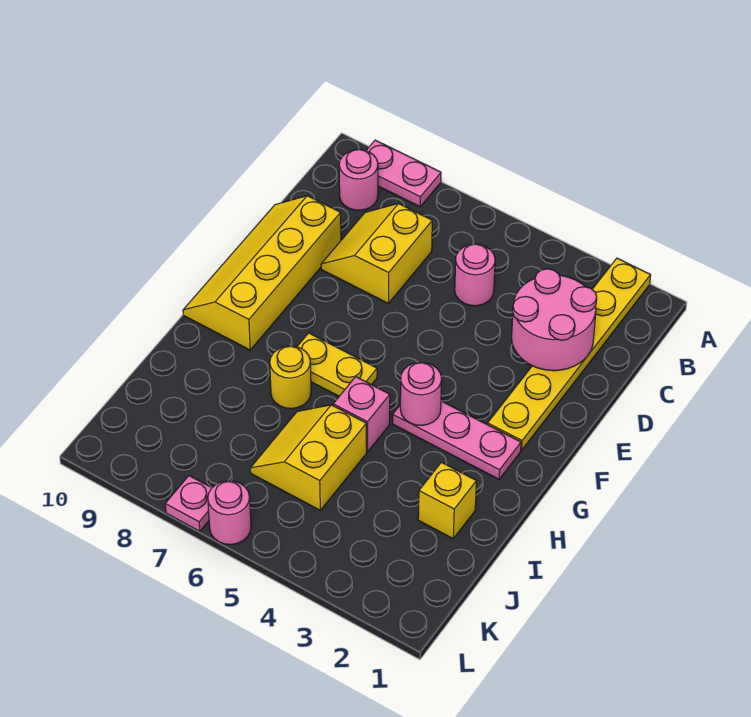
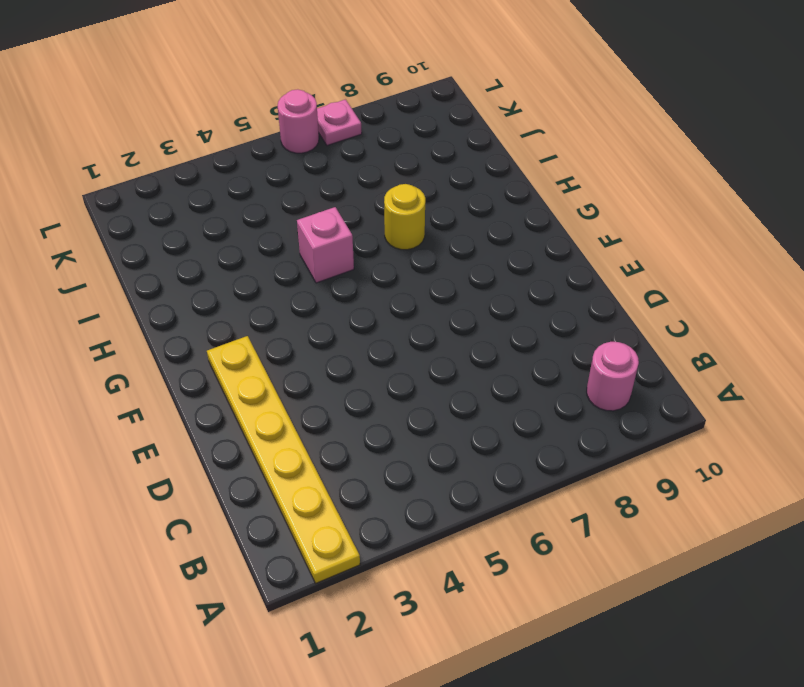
none -> pink plate A8:A9 level 1
none -> pink round brick C5 level 1
none -> yellow slope C7:D8 level 1 top 7

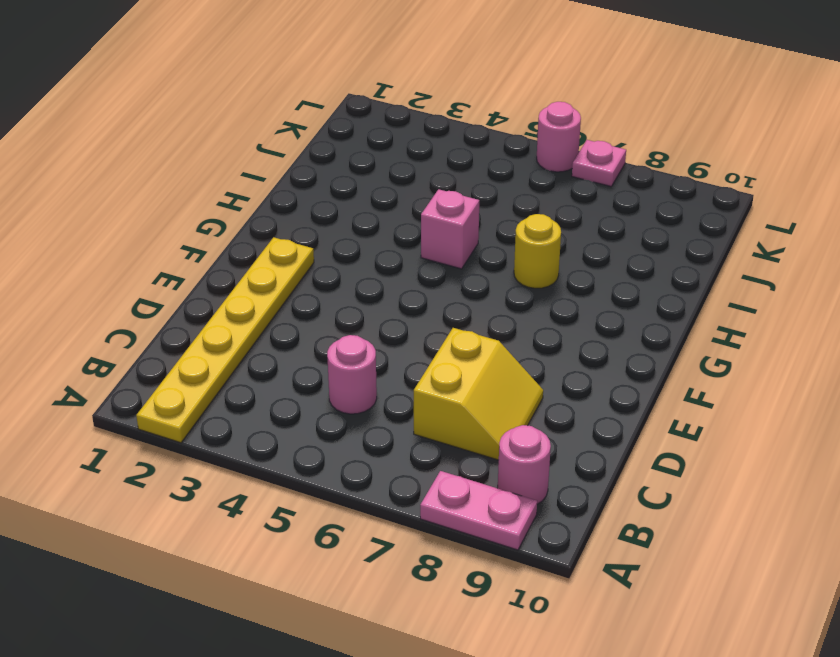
none -> yellow slope D9:G10 level 1 top 9
none -> pink plate G2:G4 level 1
none -> yellow plate G6:G7 level 1

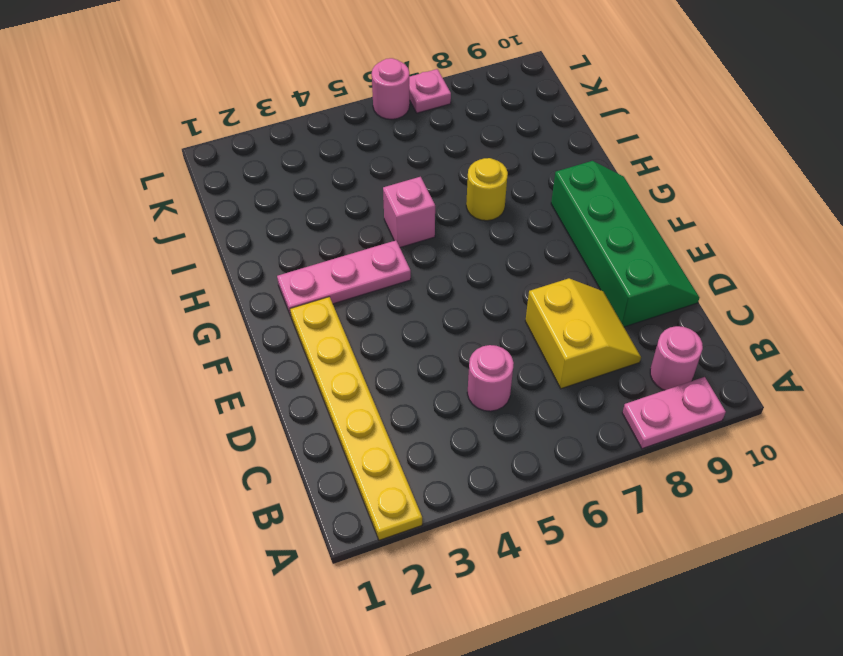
green slope D9:G10 level 1 top 9 -> yellow slope D9:G10 level 1 top 9
none -> yellow plate G6:G7 level 1
none -> yellow brick I2 level 1
none -> yellow slope I5:J6 level 1 top 5

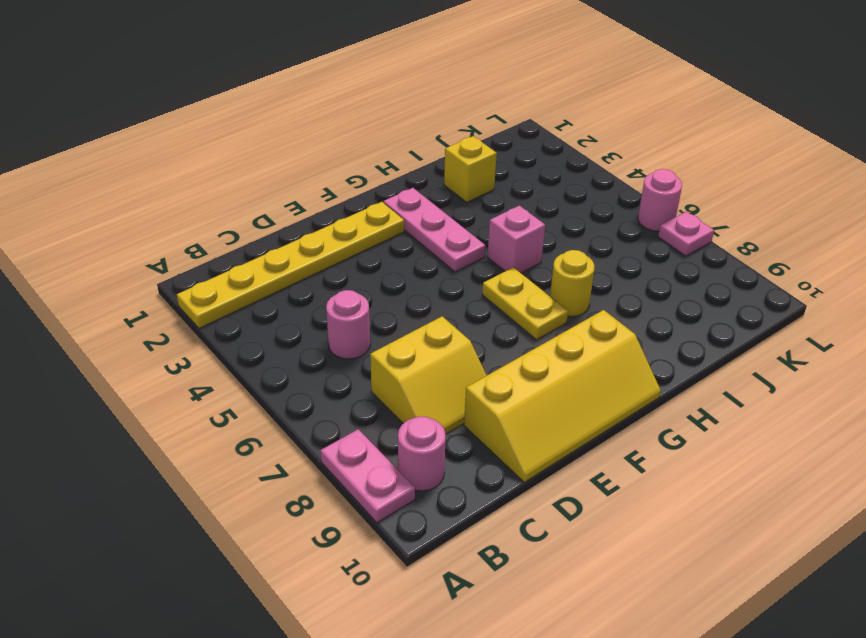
none -> yellow slope I5:J6 level 1 top 5
none -> pink round brick C2:D3 level 2
none -> pink round brick G4 level 2

